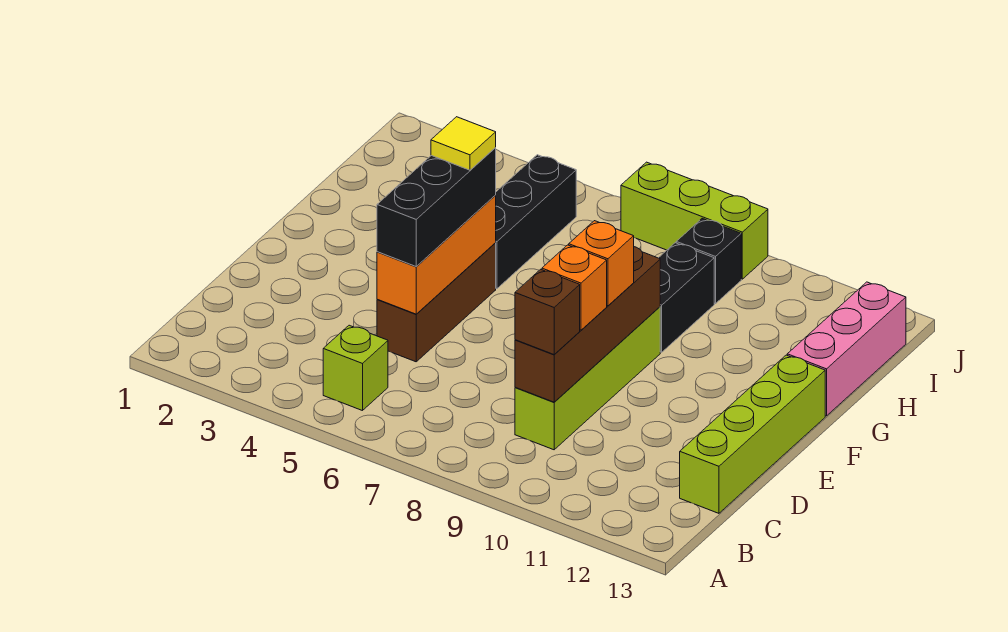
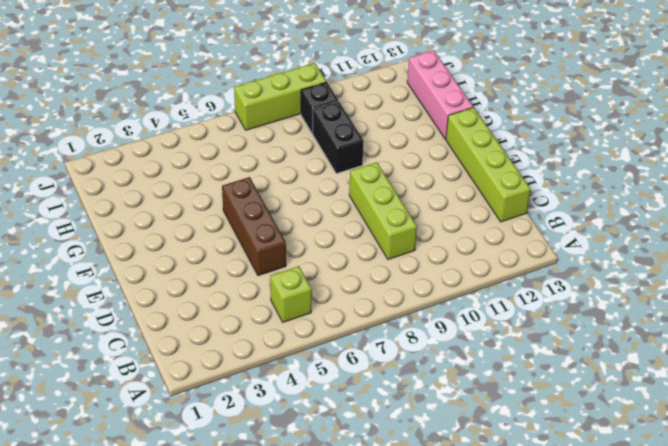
lime brick C9:E9 level 1 -> lime brick C9:F9 level 1
none -> black brick G5:I5 level 1
none -> brown brick C9:F9 level 2
none -> orange brick D5:F5 level 2

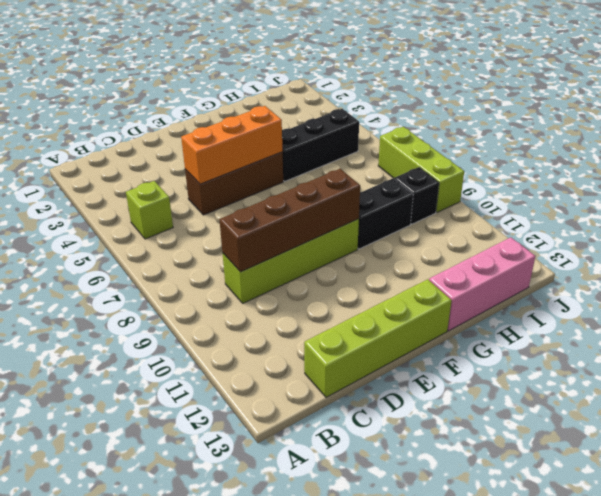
none -> brown brick C9 level 3
none -> black brick D5:F5 level 3
none -> orange brick D9 level 3

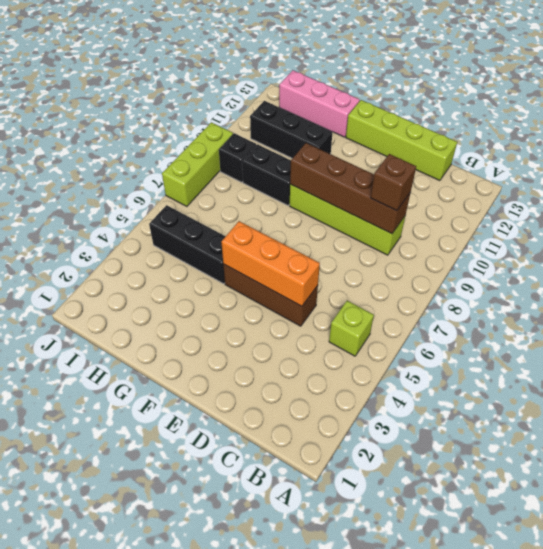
black brick G11:I11 level 1 -> black brick D5:F5 level 3
none -> orange brick D9 level 3
none -> orange brick E9 level 3
none -> yellow tile F5 level 4

